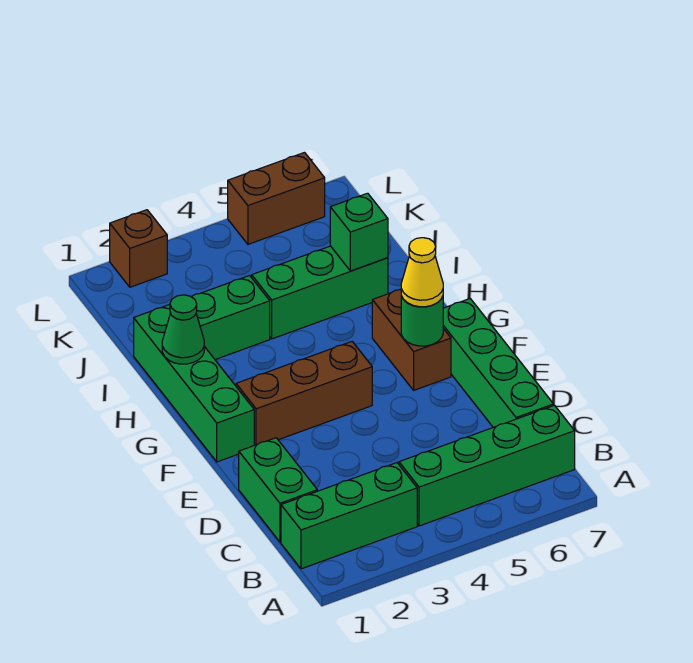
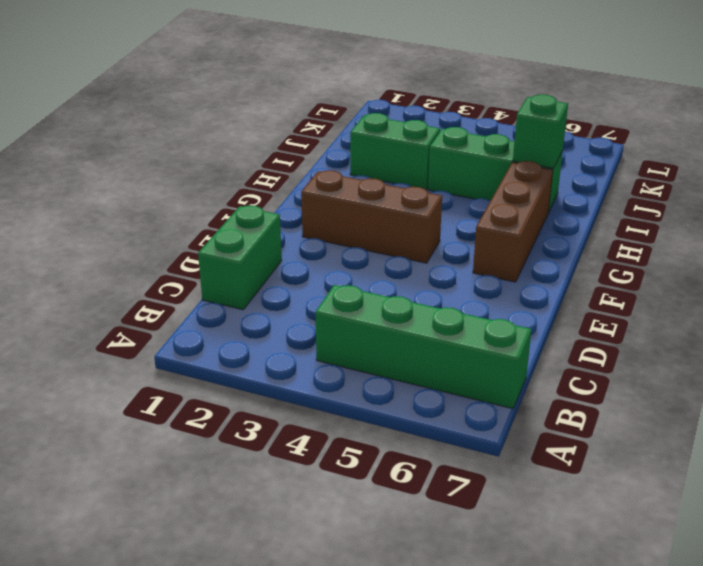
brown brick F6:H6 level 1 -> brown brick F6:G6 level 1
none -> green brick B1:B3 level 1
none -> green brick C7:F7 level 1
none -> green brick F1:I1 level 1

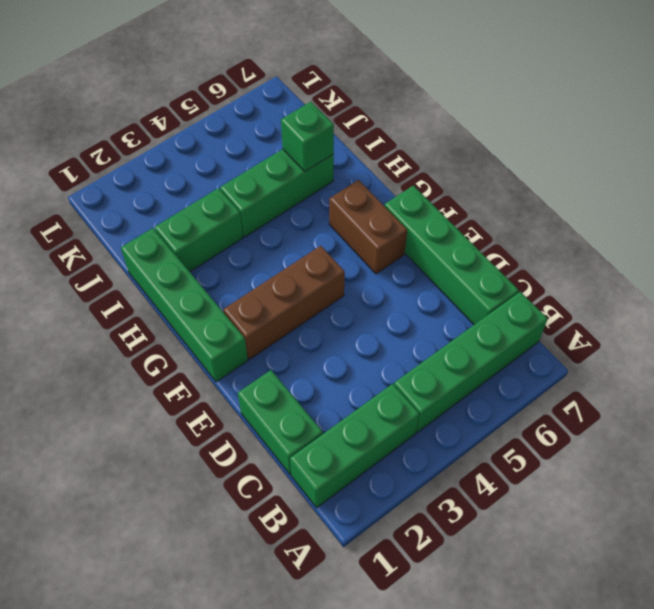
none -> brown brick L2 level 1
none -> brown brick L5:L6 level 1
none -> green round brick F6 level 2

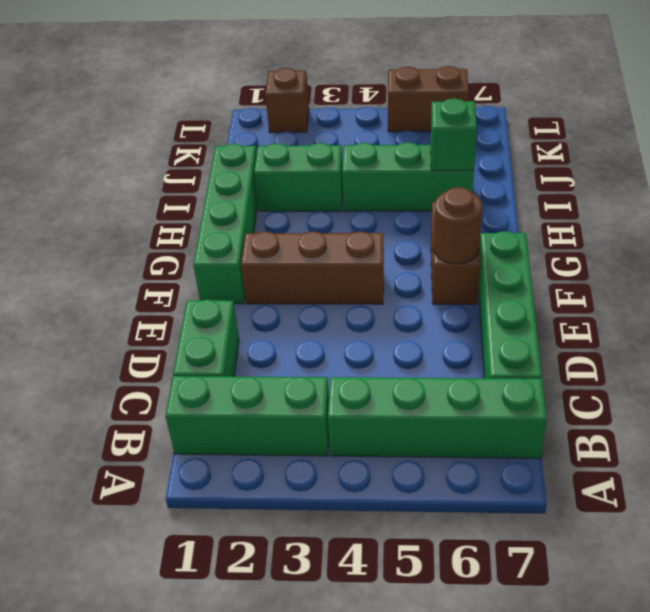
brown round brick F6 level 2 -> green round brick F6 level 2
none -> green cone H1 level 2
none -> yellow cone F6 level 3

